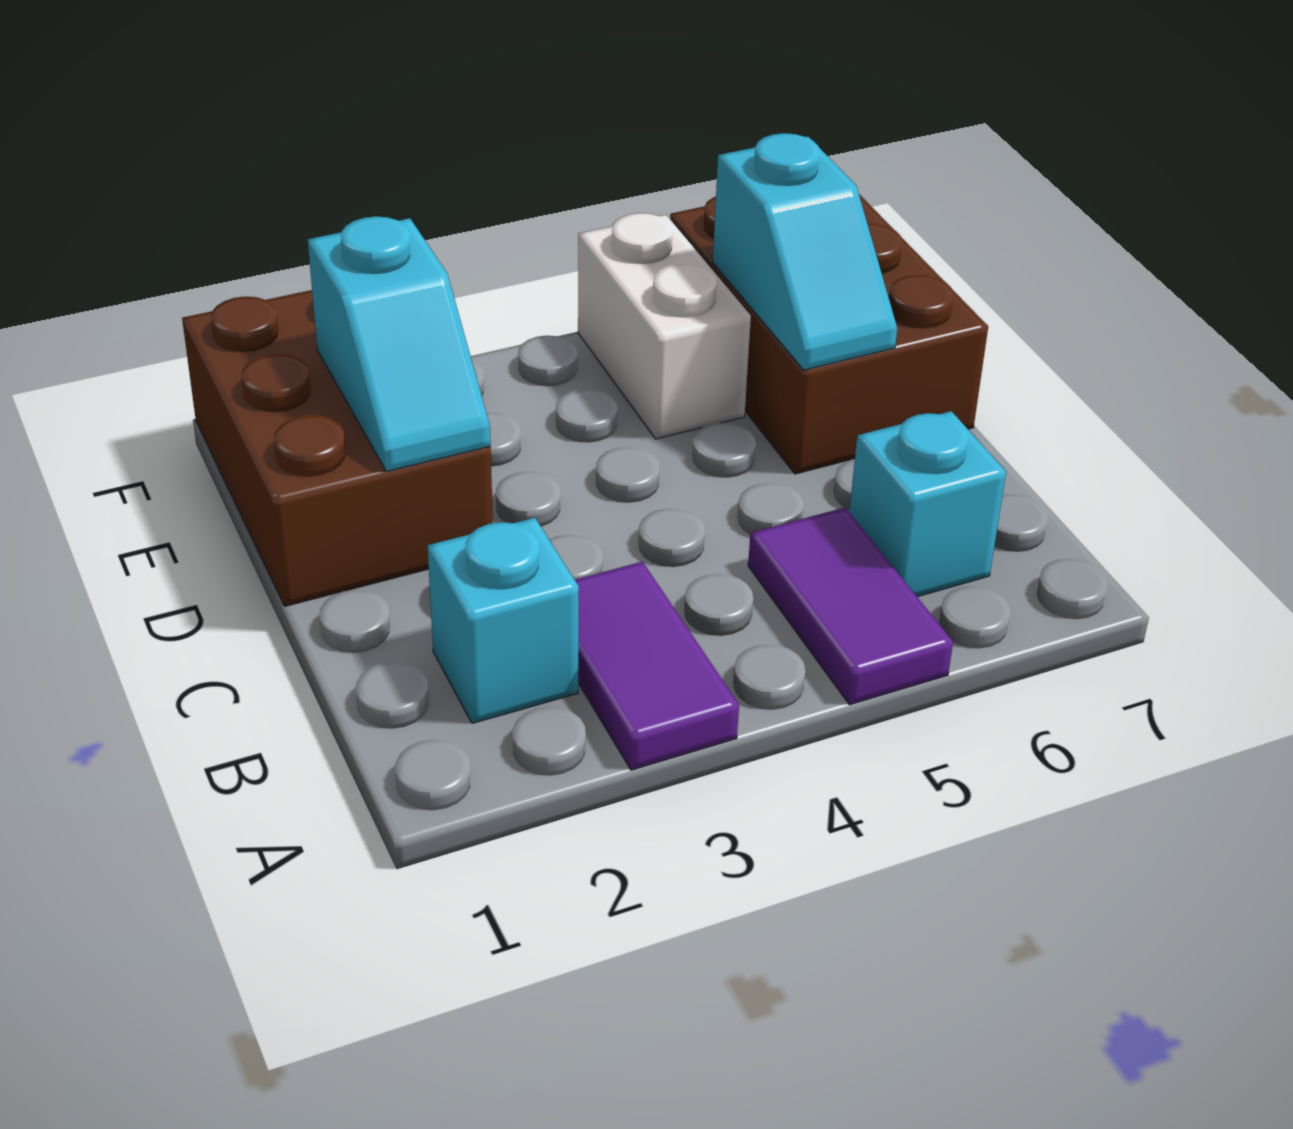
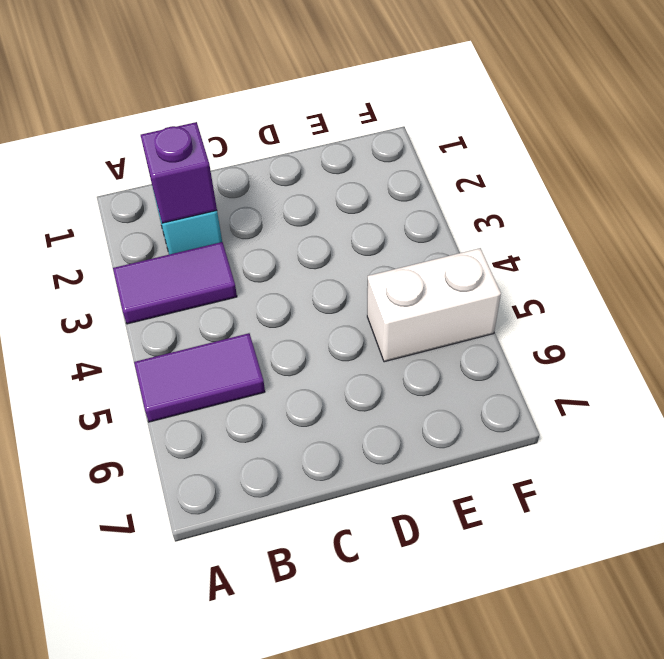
purple brick B2 level 2 -> none
none -> cyan brick B6 level 1
none -> brown brick D1:F2 level 1

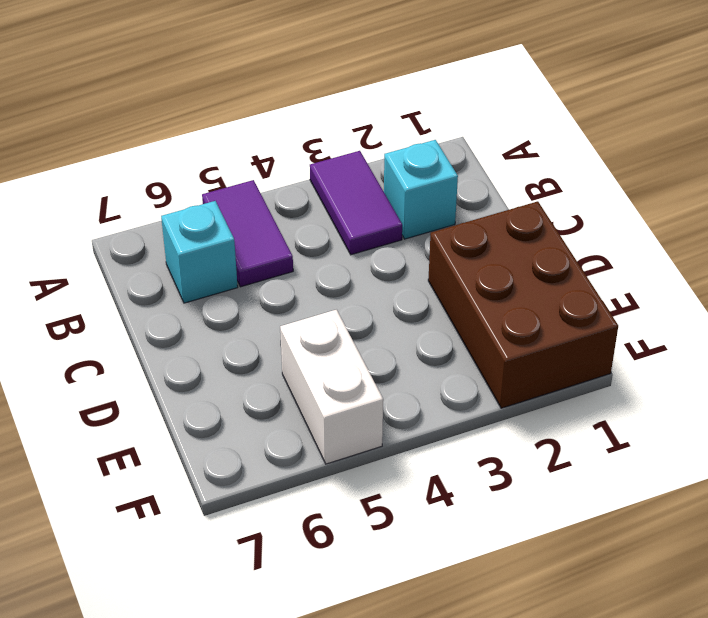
none -> brown brick D6:F7 level 1
none -> cyan slope D2:E2 level 2 top E

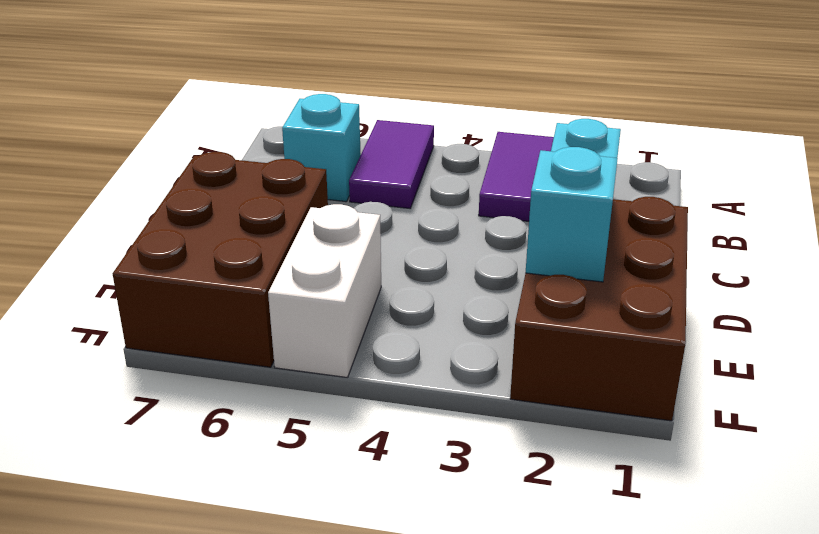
none -> cyan slope D6:E6 level 2 top E

